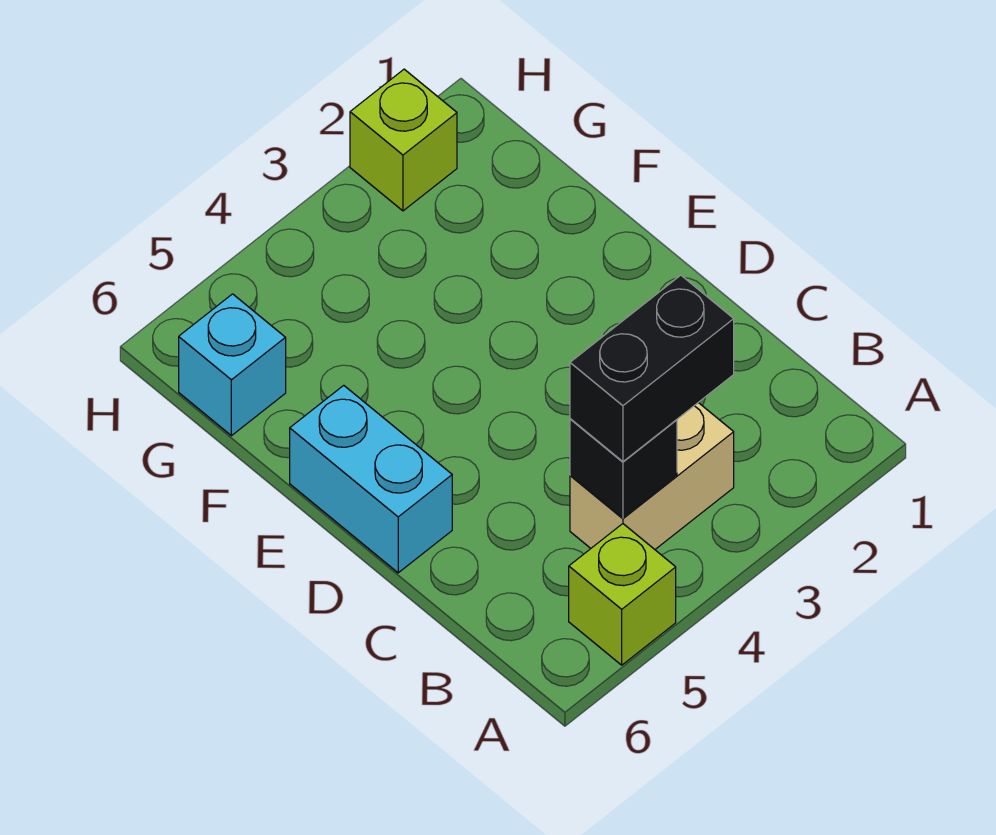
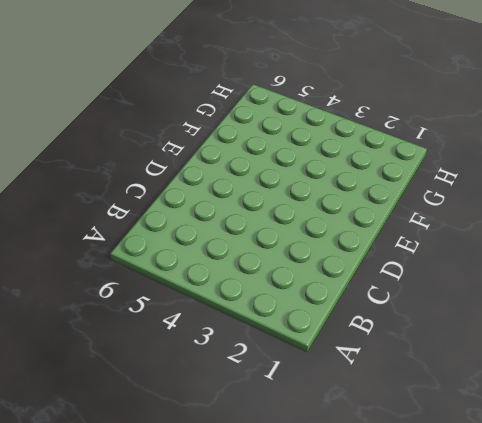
none -> lime brick A5 level 1
none -> tan brick B3:B4 level 1

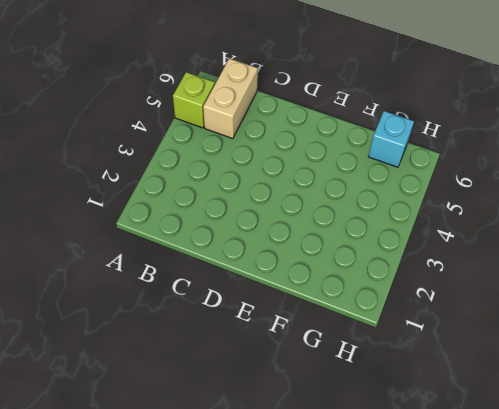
tan brick B5:B6 level 1 -> tan brick B3:B4 level 1
none -> cyan brick D6:E6 level 1
none -> lime brick H2 level 1

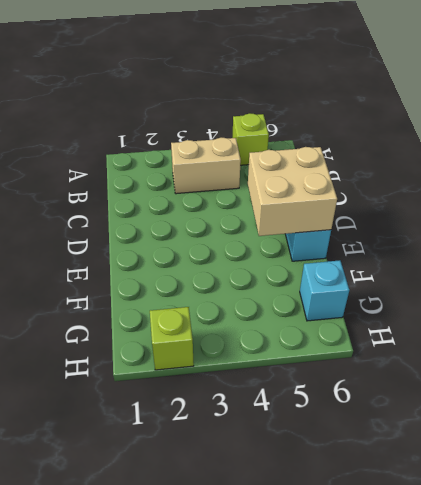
tan brick D5:E6 level 2 -> none
none -> black brick B4 level 2
none -> black brick B3:B4 level 3

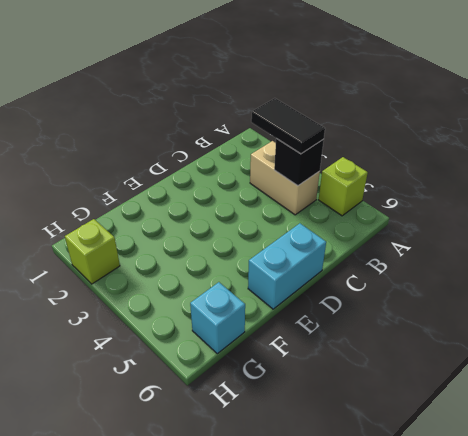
black tile B3:B4 level 3 -> black brick B3:B4 level 3

